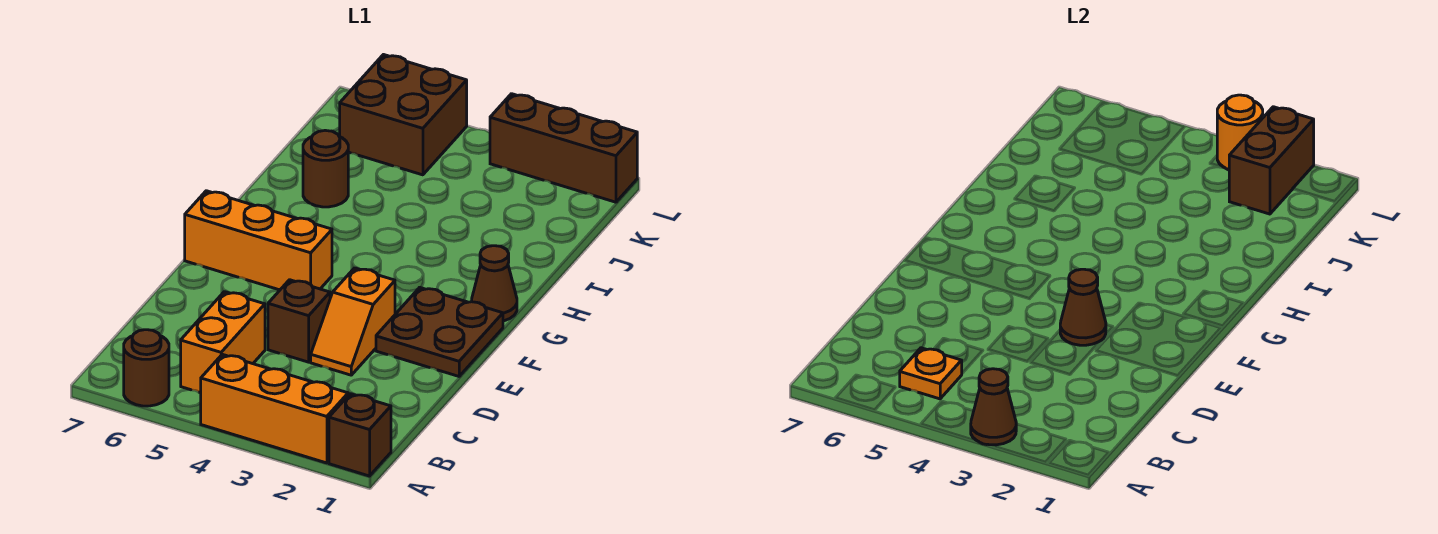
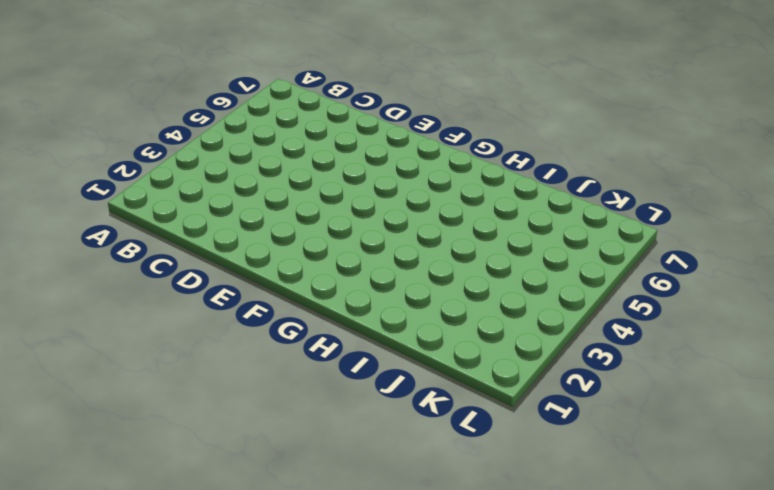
none -> brown brick A1 level 1
none -> orange brick A2:A4 level 1
none -> brown round brick A6 level 1

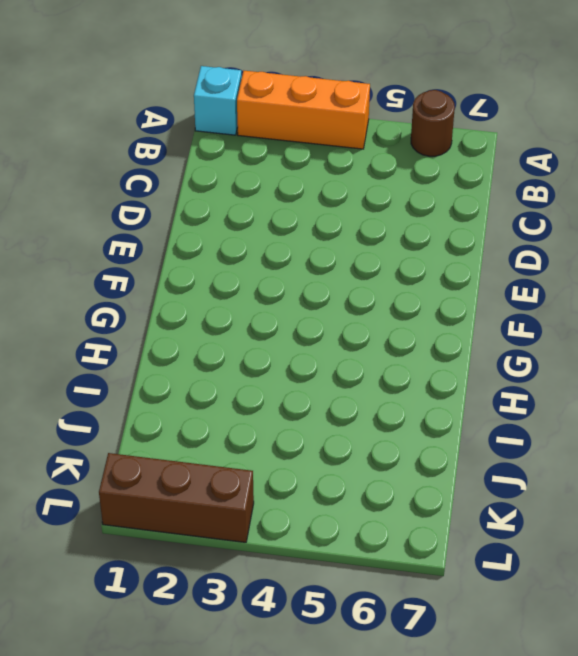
cyan brick A1 level 1 -> brown brick A1 level 1
none -> orange brick B5:C5 level 1
none -> orange slope D3:E3 level 1 top E
none -> brown brick D4 level 1

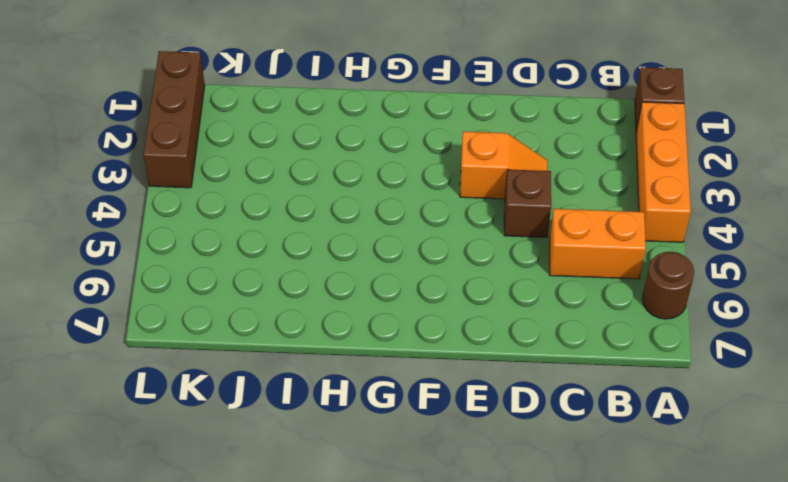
none -> brown plate E1:F2 level 1
none -> orange brick F5:F7 level 1
none -> brown cone G1 level 1

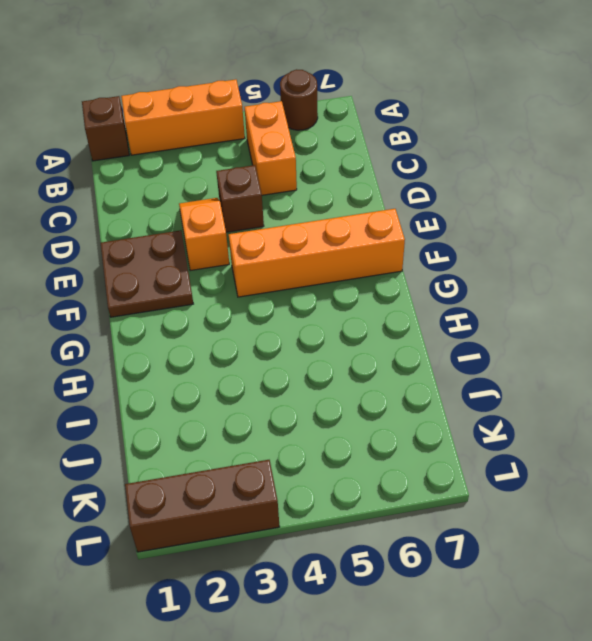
orange brick F4:F7 level 1 -> orange brick F5:F7 level 1
none -> brown cone G1 level 1
none -> brown round brick I6 level 1
none -> brown brick K5:L6 level 1

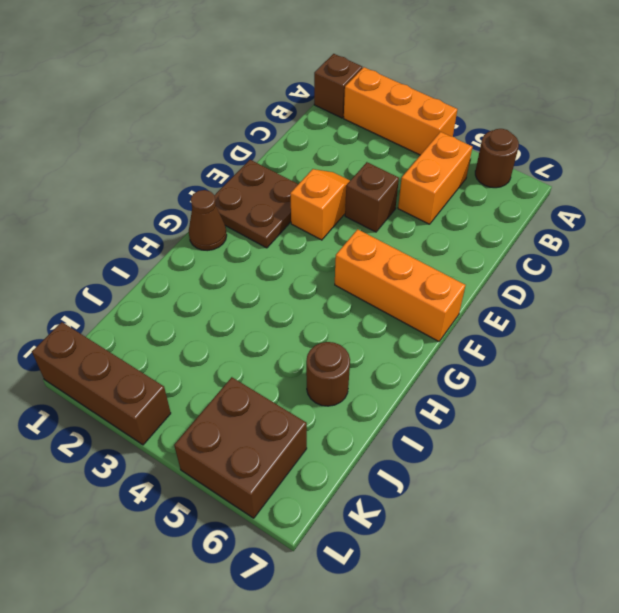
none -> brown cone A3 level 2
none -> orange plate B5 level 2
none -> brown cone E3 level 2

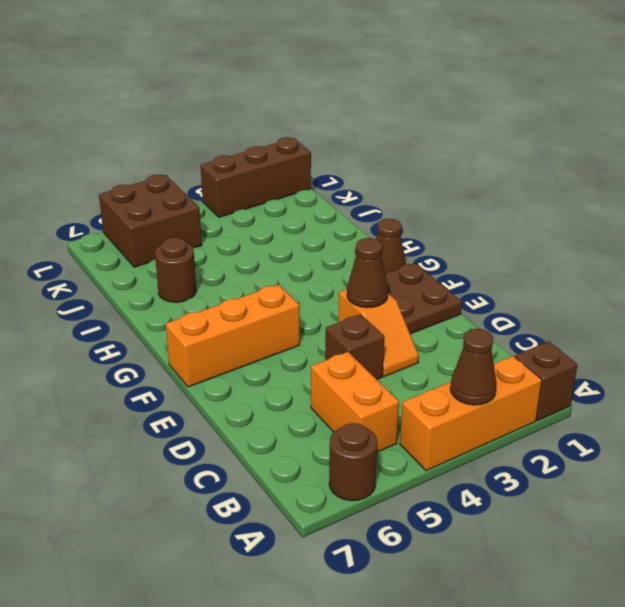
none -> orange plate B5 level 2
none -> brown brick K2:L2 level 2
none -> orange round brick L3 level 2

